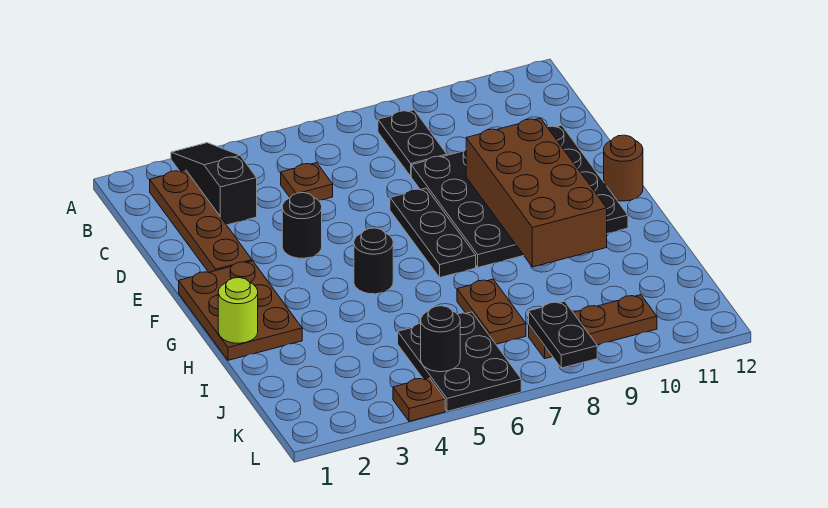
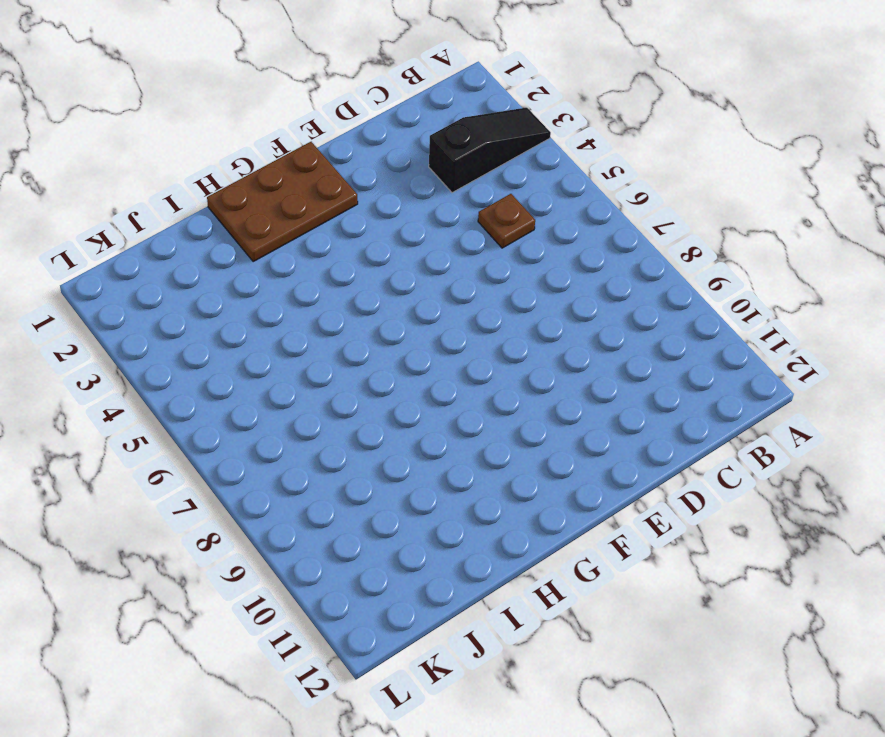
none -> brown plate B2:E2 level 1
none -> black plate B8:C8 level 1
none -> black plate D8:G11 level 1

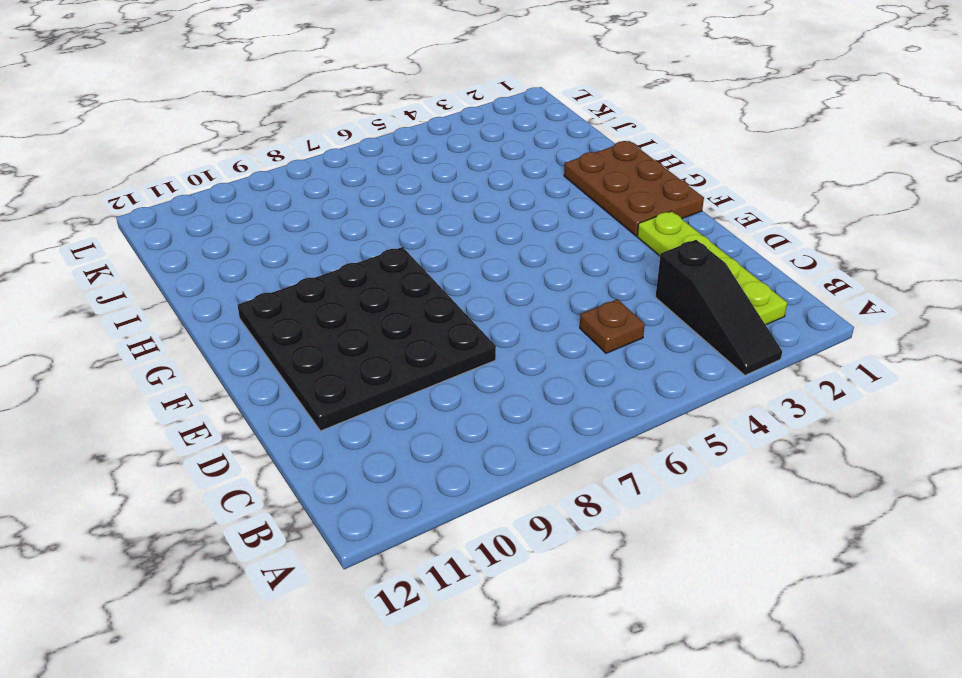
lime plate B2:E2 level 1 -> brown plate B2:E2 level 1
none -> black plate B8:C8 level 1
none -> black round brick E4 level 1
none -> black plate E7:G7 level 1

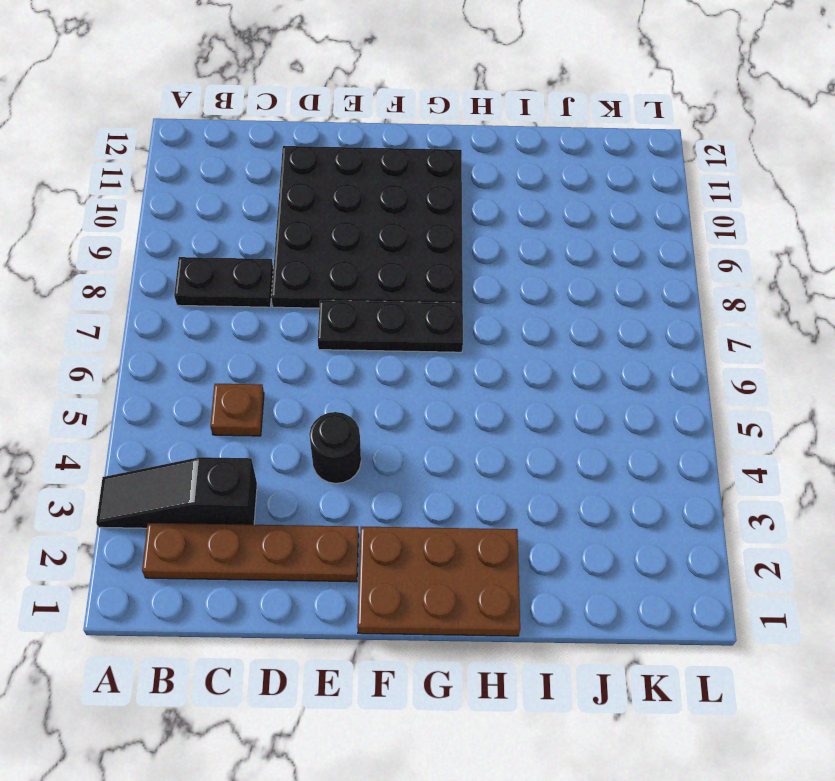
none -> brown round brick F12 level 1
none -> black round brick G5 level 1
none -> brown plate I7:J7 level 1

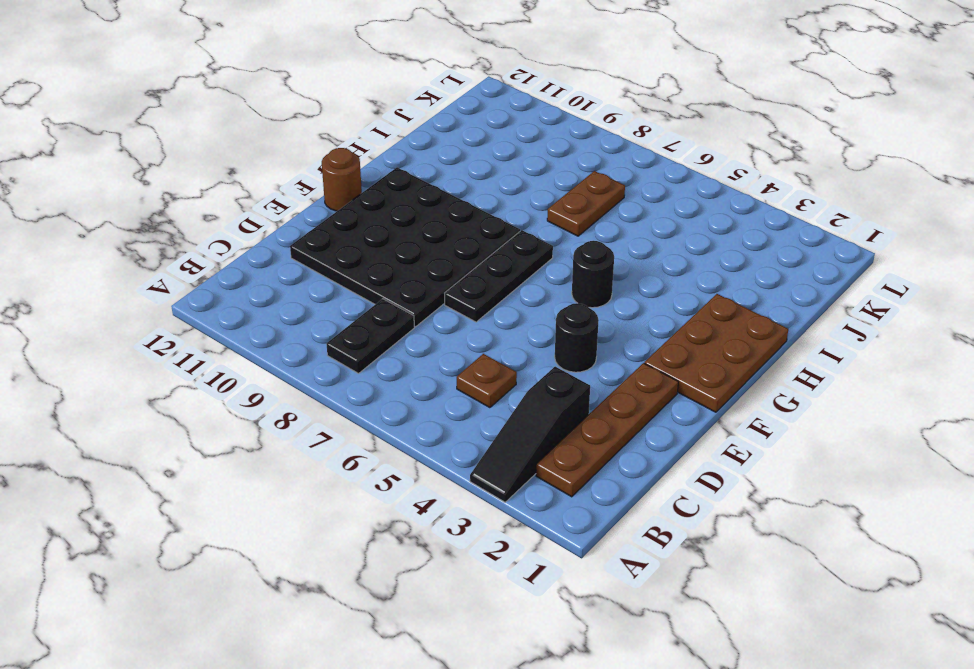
none -> black plate J5:L6 level 1
none -> brown plate K8:K10 level 1
none -> brown plate L4 level 1

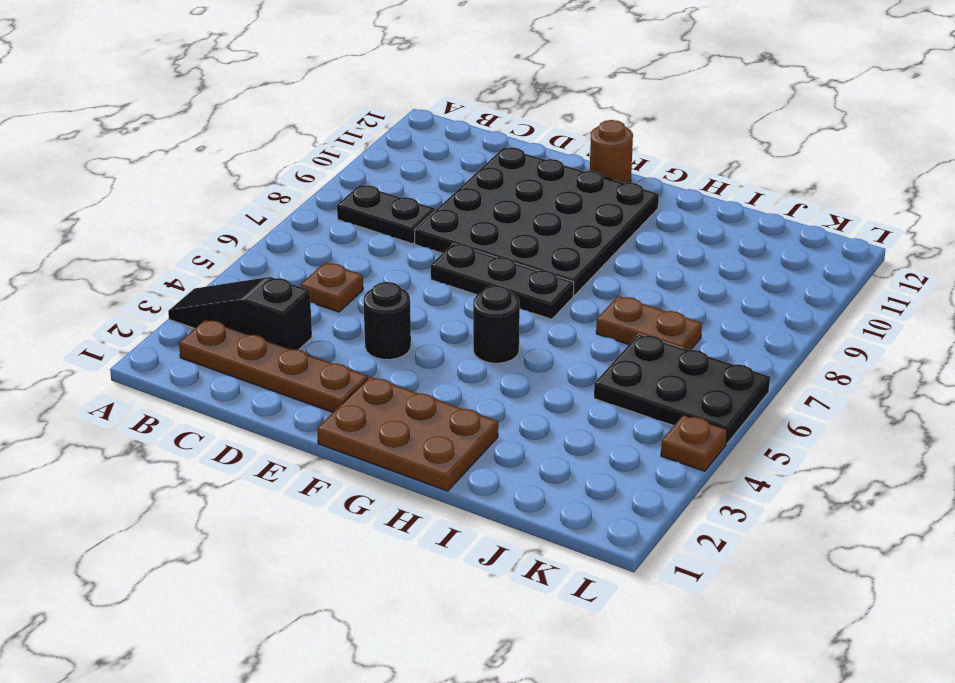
none -> brown plate K8:K10 level 1
none -> brown brick E9:H10 level 2
none -> lime round brick H1 level 2

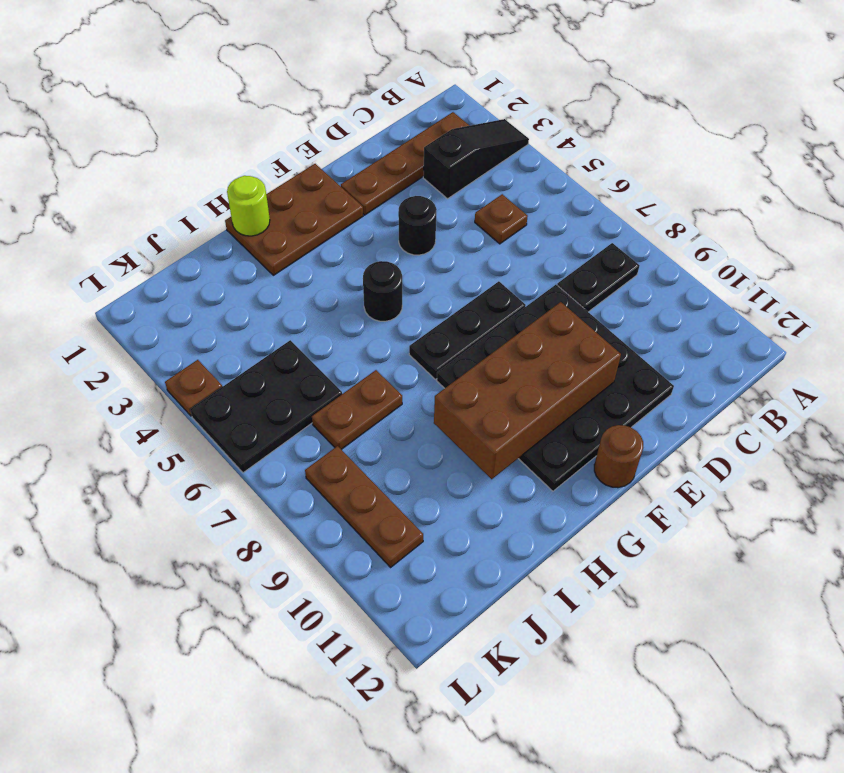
none -> black round brick K5 level 2
none -> black plate K8:L8 level 2

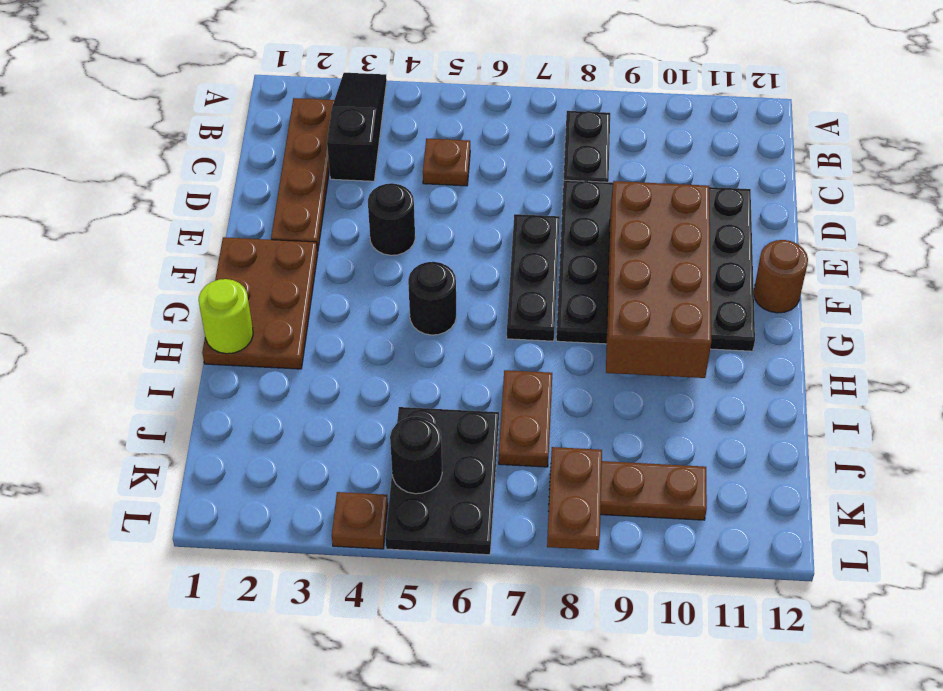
brown plate K8:L8 level 2 -> black plate K8:L8 level 2

